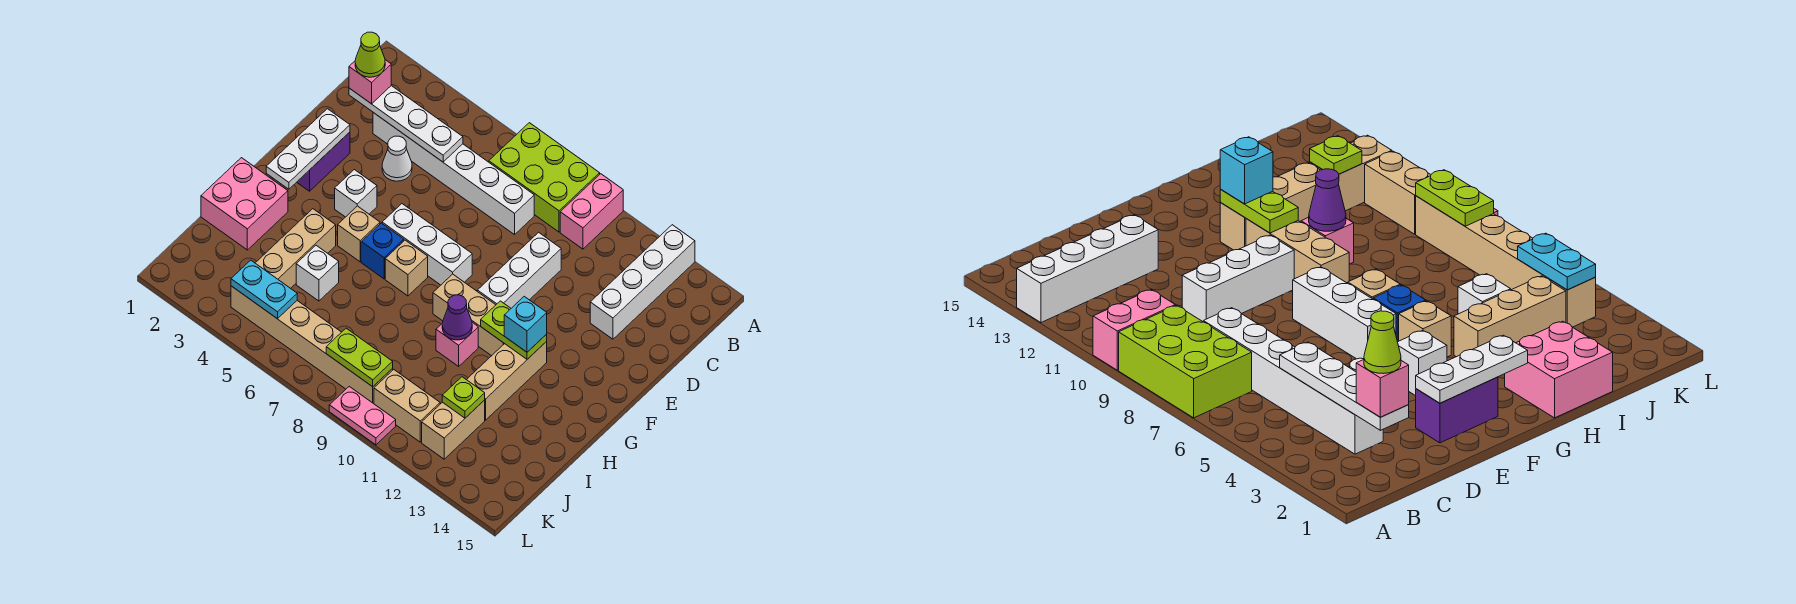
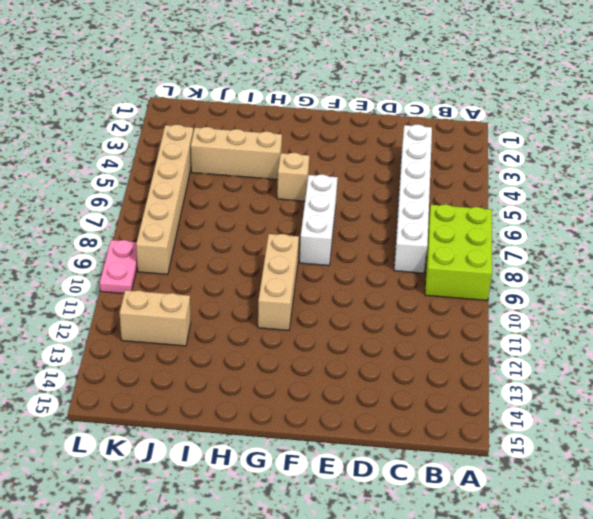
none -> pink brick A10:B10 level 1
none -> white brick A13:D13 level 1
none -> white cone D4 level 1
none -> white brick D10:F10 level 1

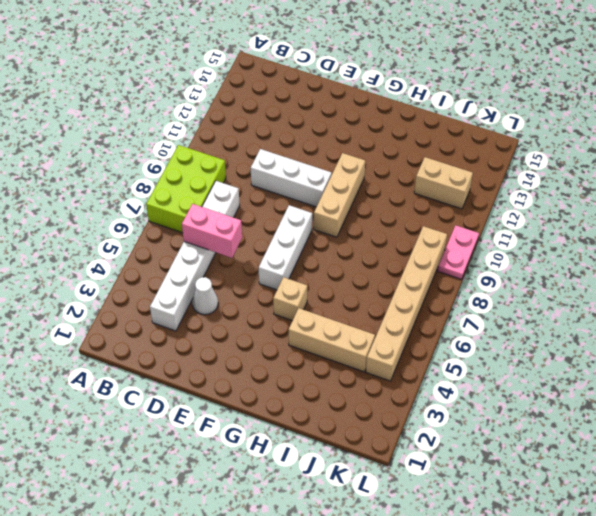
pink brick C6:D6 level 2 -> pink brick A10:B10 level 1
none -> white brick A13:D13 level 1
none -> purple brick E2:F2 level 1
none -> white brick F4 level 1
none -> blue brick G6 level 1

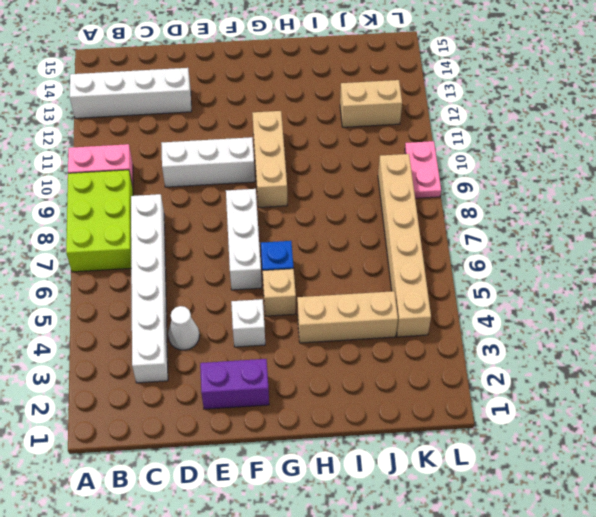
none -> tan brick G7 level 1
none -> tan brick G12:I12 level 1
none -> pink brick H1:I2 level 1
none -> pink brick H10 level 1

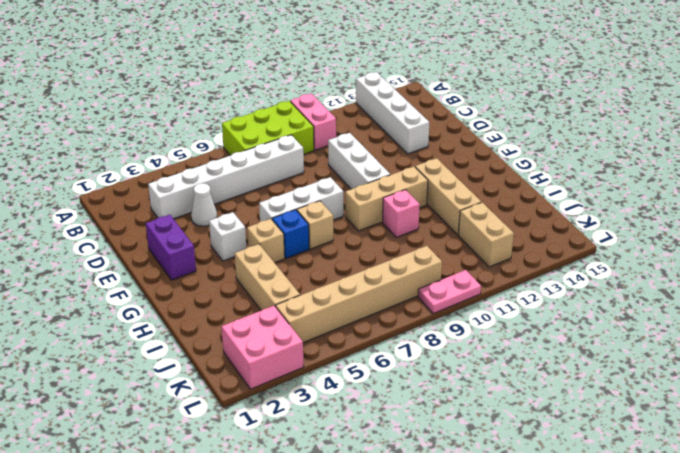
pink brick K2:L3 level 1 -> pink brick H1:I2 level 1
none -> white brick I5 level 1
none -> tan brick K10:K11 level 1
none -> white plate C2:C5 level 2
none -> white plate E2:G2 level 2

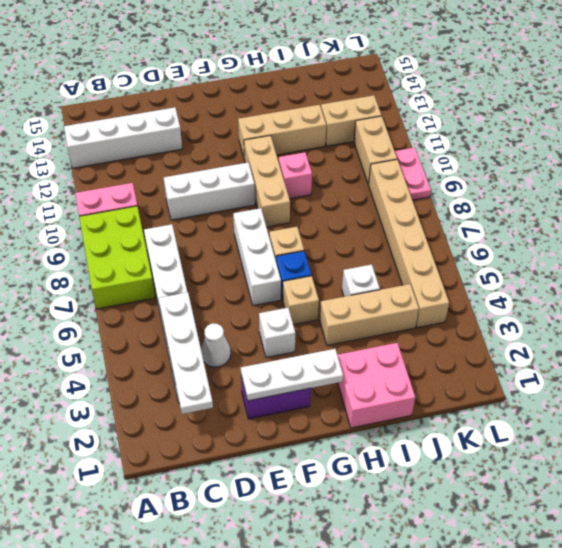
none -> lime plate G11:G12 level 2
none -> purple cone H10 level 2
none -> lime plate J12 level 2
none -> cyan plate K4:K5 level 2

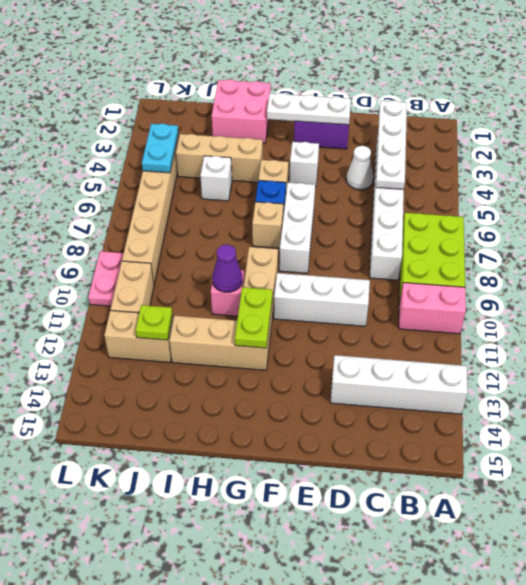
none -> lime plate K8:K9 level 2
none -> pink brick C2 level 3
none -> cyan brick G12 level 3
none -> lime cone C2 level 4

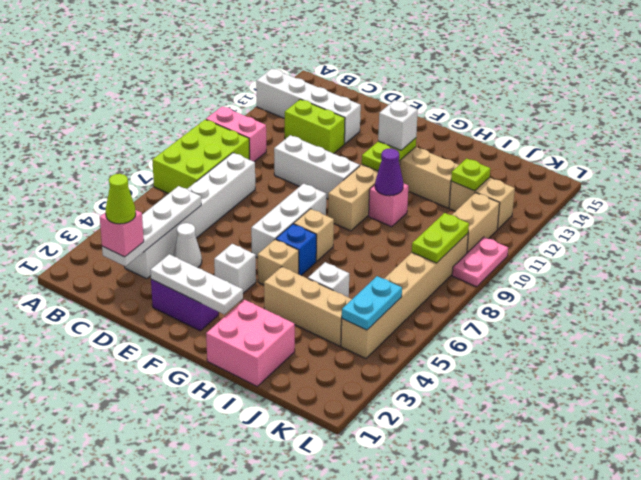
lime brick C12:D12 level 1 -> none
white brick G12 level 3 -> cyan brick G12 level 3

